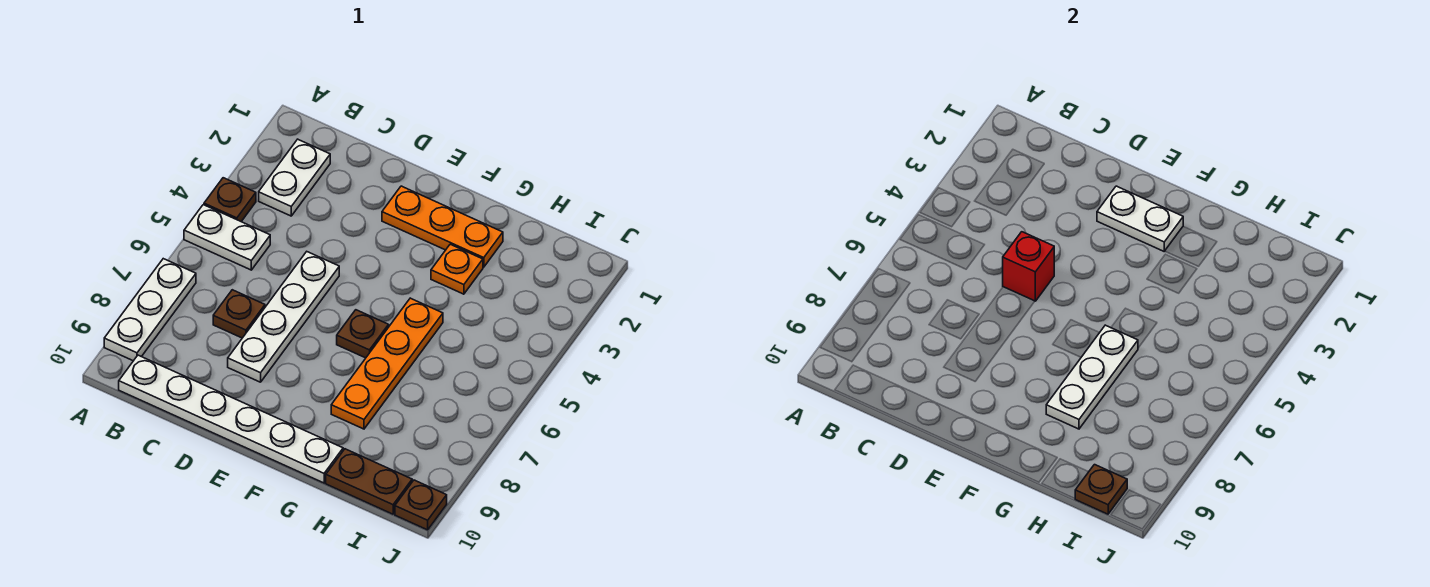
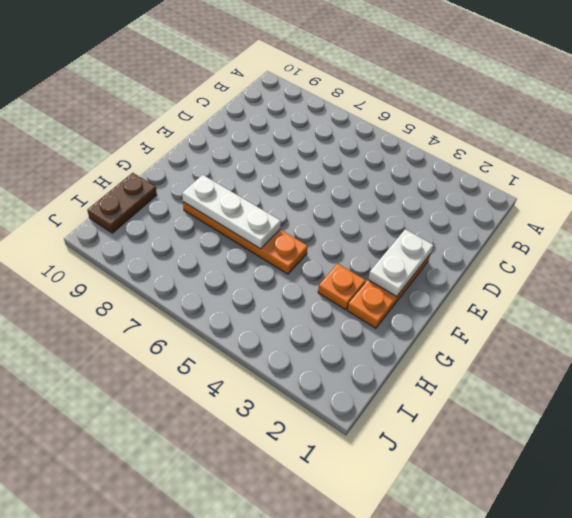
none -> brown plate A4 level 1
none -> white plate A5:B5 level 1
none -> white plate A7:A9 level 1

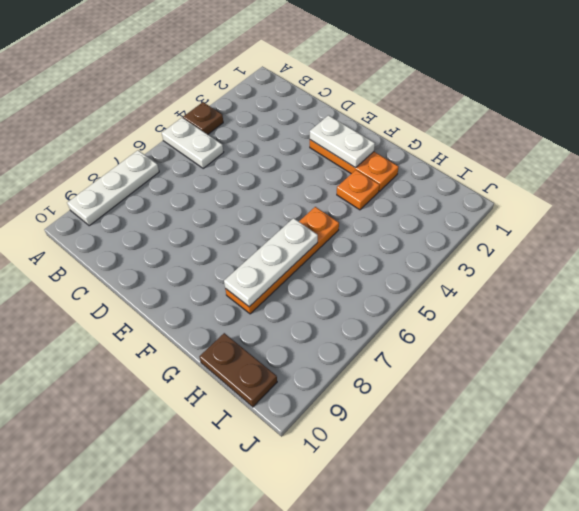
none -> white plate B2:B3 level 1
none -> white plate B10:G10 level 1
none -> brown plate C7 level 1

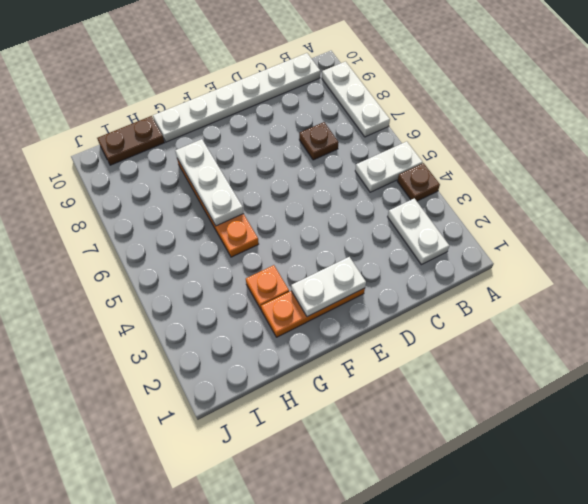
none -> white plate D5:D8 level 1
none -> brown plate F6 level 1
none -> brown plate J10 level 1

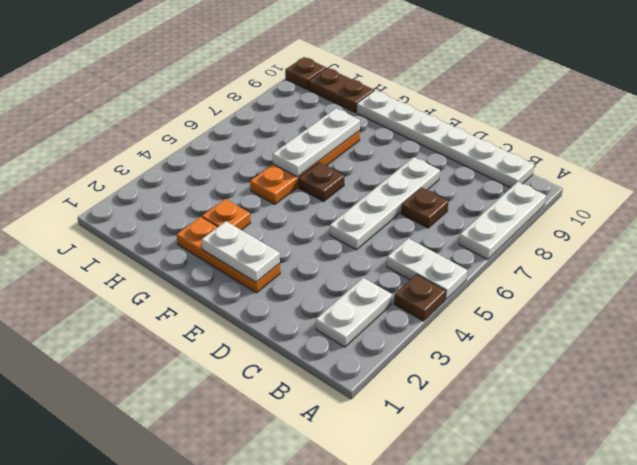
none -> red brick D5 level 2
none -> brown plate I10 level 2

